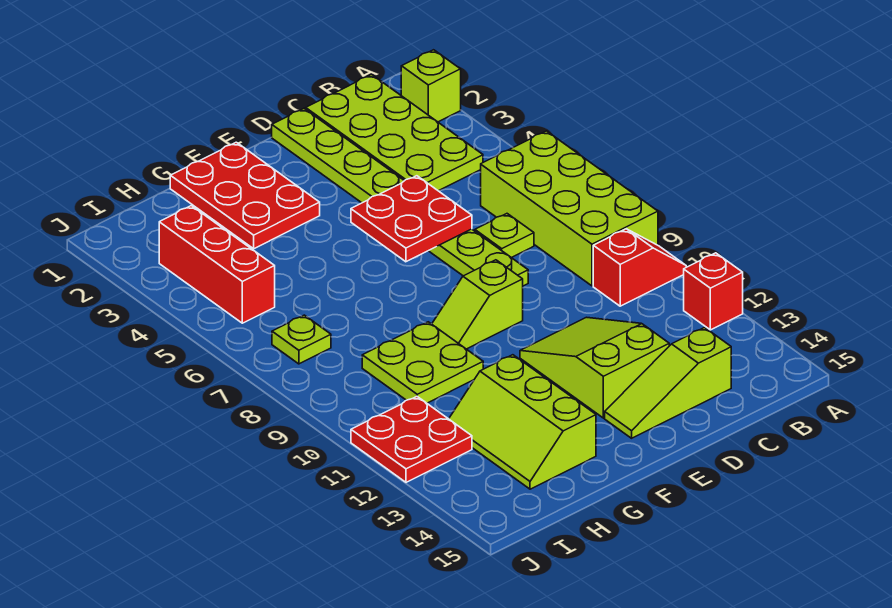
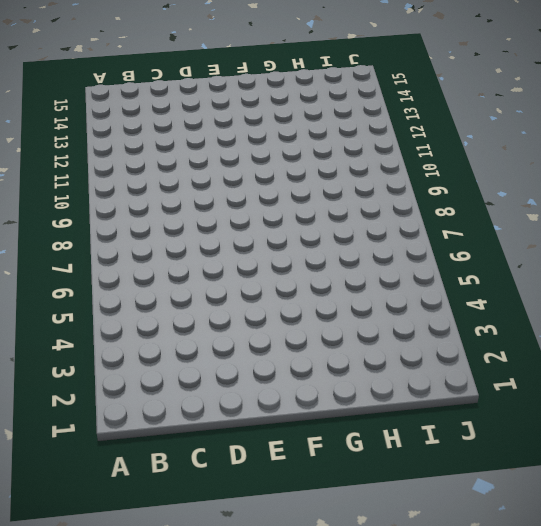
none -> lime brick A2 level 1
none -> lime brick A6:B9 level 1
none -> red slope A10:B10 level 1 top B

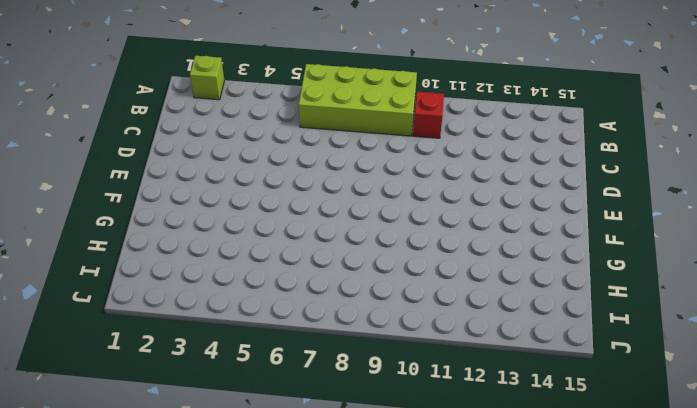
none -> red brick A12 level 1
none -> lime plate B1:C4 level 1
none -> lime plate C7 level 1

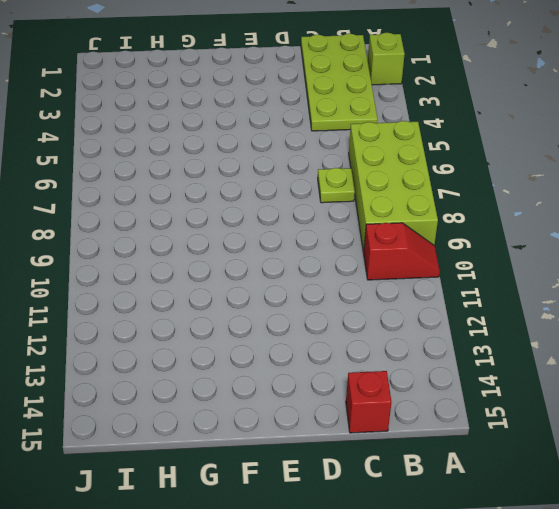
red brick C15 level 1 -> red brick A12 level 1
none -> lime slope C14:E14 level 1 top C
none -> lime plate D1:D8 level 1
none -> lime slope D11:E13 level 1 top 13

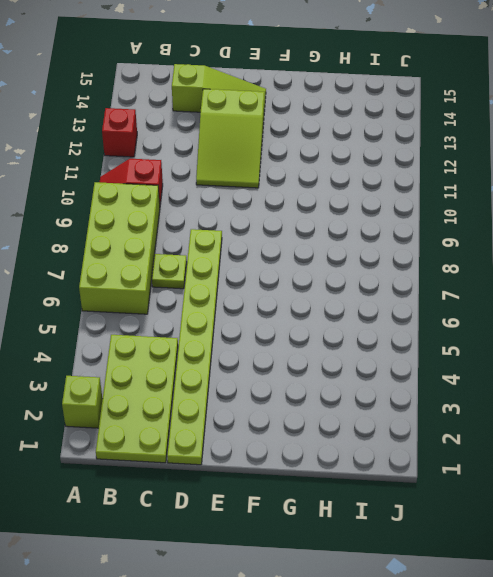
none -> lime slope E9:F9 level 1 top E
none -> red plate F1:G3 level 1
none -> lime plate G9:H10 level 1

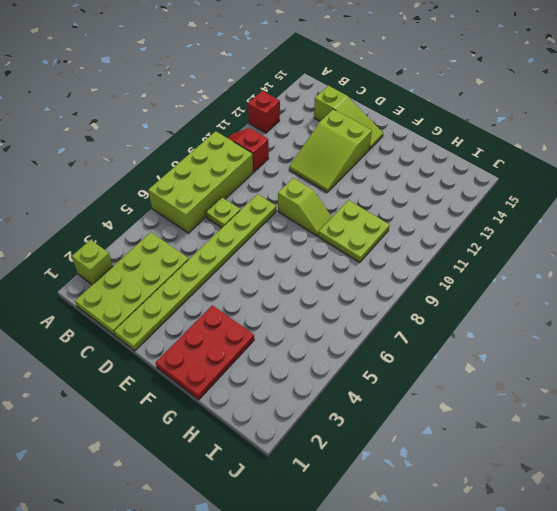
none -> lime slope G12:H14 level 1 top G
none -> red brick I3:I5 level 1
none -> lime plate I7 level 1

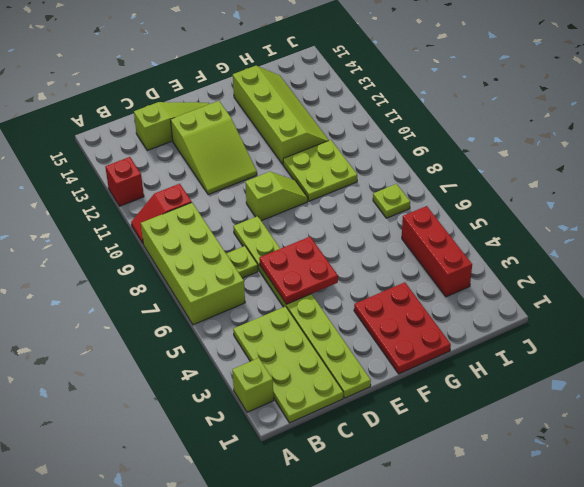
lime slope G11:H14 level 1 top G -> lime slope G12:H14 level 1 top G
none -> red plate I11:J12 level 1

